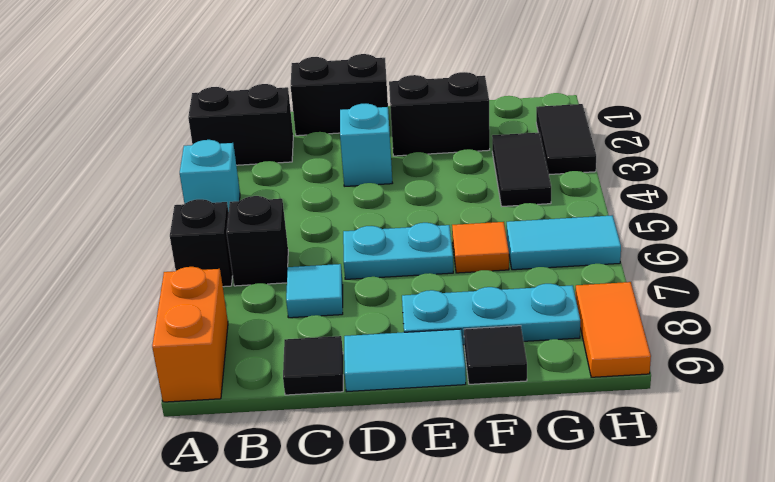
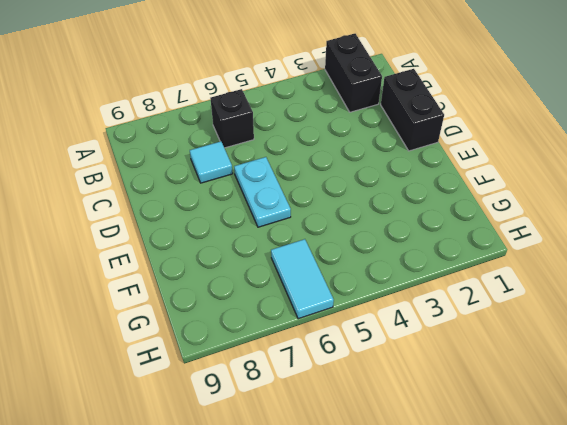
none -> cyan brick A4 level 1
none -> black brick A6 level 1
none -> orange brick A8:A9 level 1

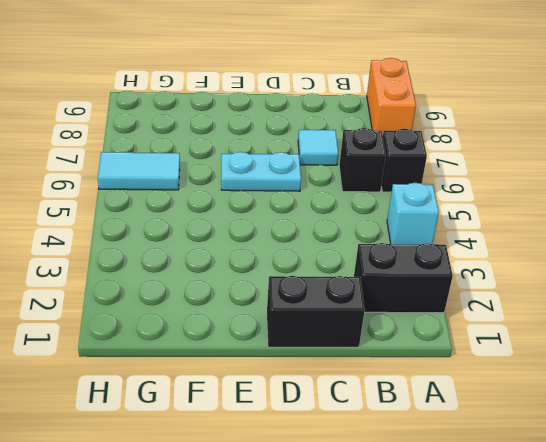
none -> black tile C9 level 1
none -> cyan brick D3 level 1
none -> cyan tile D9:E9 level 1

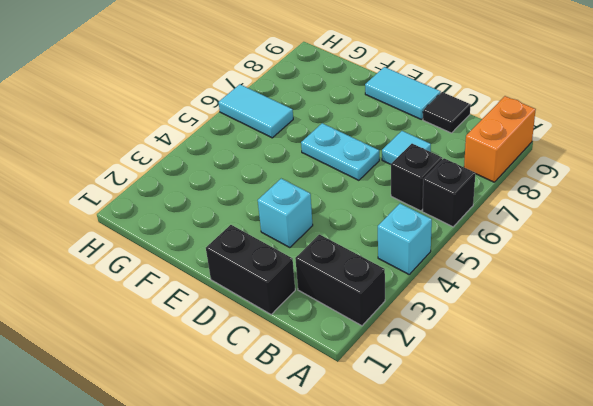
none -> black brick E2:F2 level 1
none -> cyan plate E8:G8 level 1
none -> orange tile F6 level 1

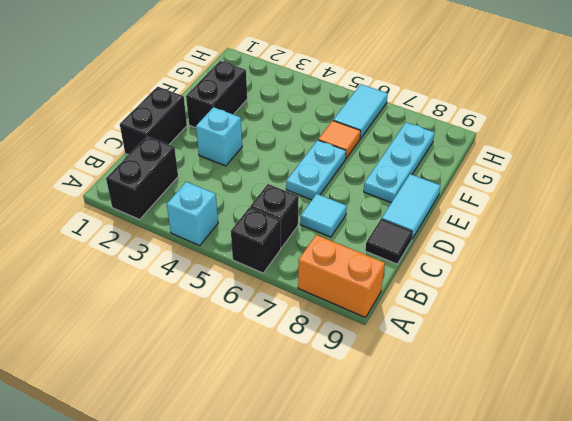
none -> black tile F9 level 1
none -> black tile G3:G4 level 1
none -> black tile H2:H3 level 1

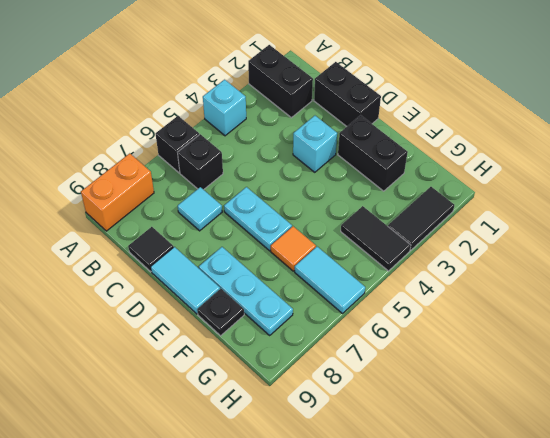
black plate F9 level 1 -> black tile F9 level 1
black tile G4:H4 level 1 -> black tile G3:G4 level 1
none -> orange tile H8:H9 level 1

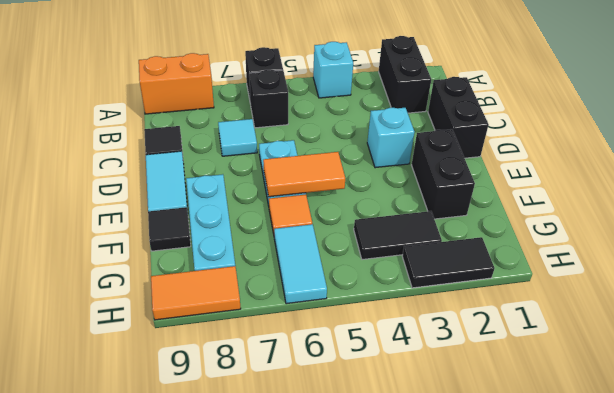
orange tile E5:E6 level 2 -> none

